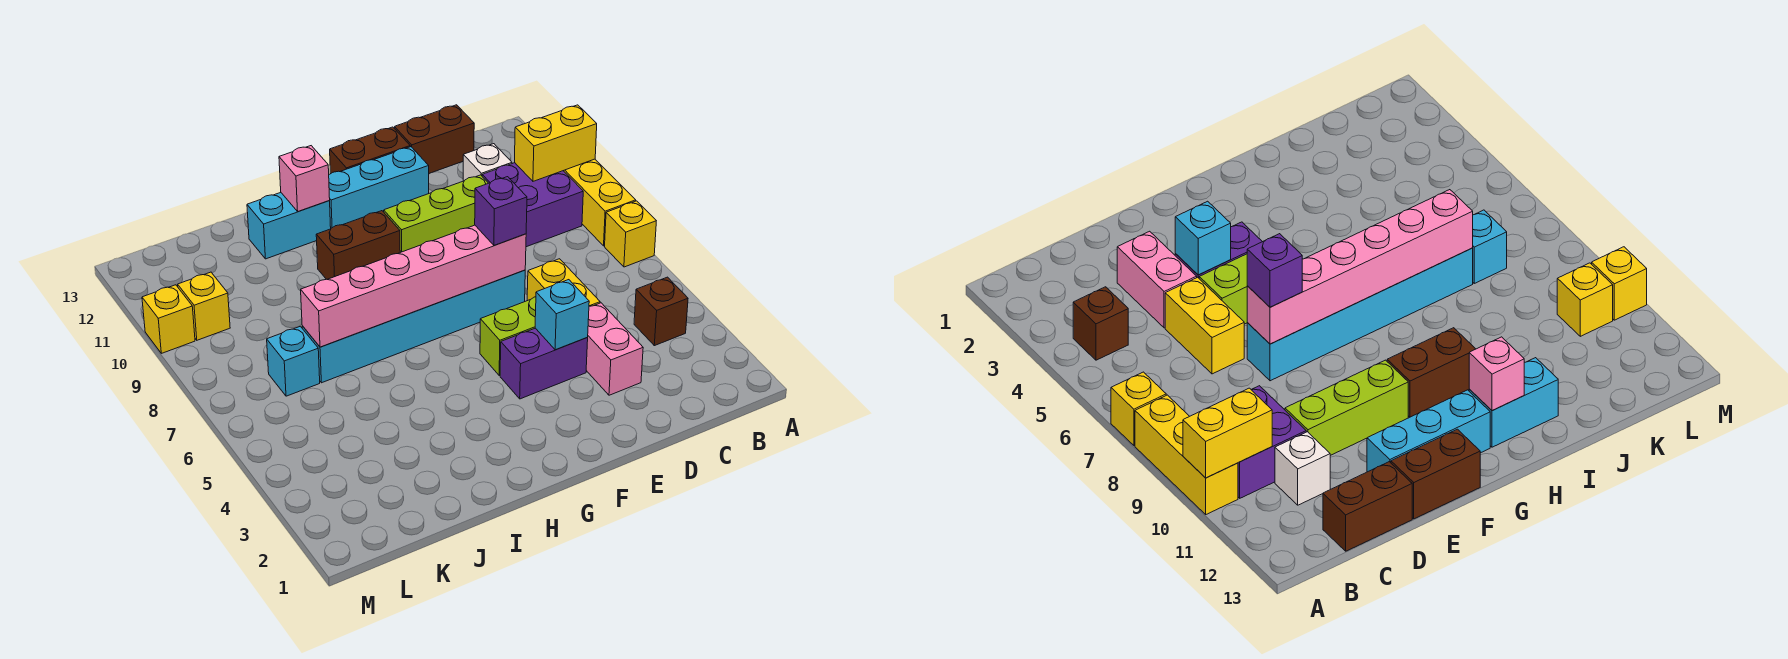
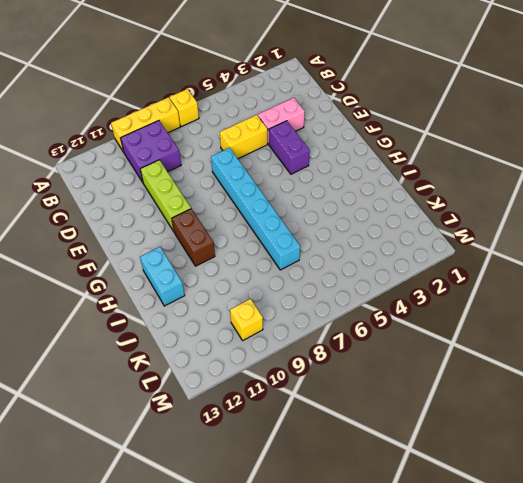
none -> brown brick B4 level 1
none -> white brick C11 level 1
none -> brown brick C13:D13 level 1

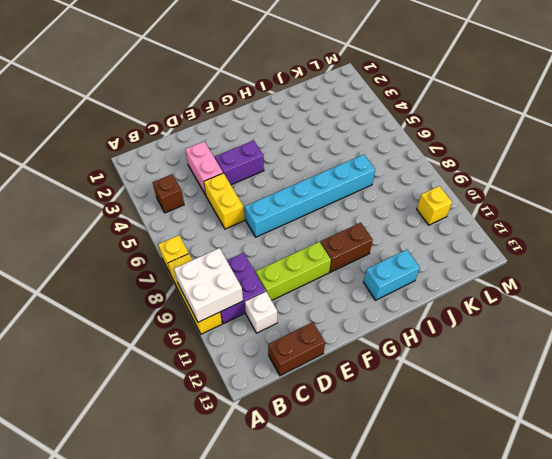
white brick A9:B10 level 2 -> yellow brick A10:B10 level 2
none -> lime brick E5:F5 level 1
none -> cyan brick E12:G12 level 1
none -> brown brick E13:F13 level 1

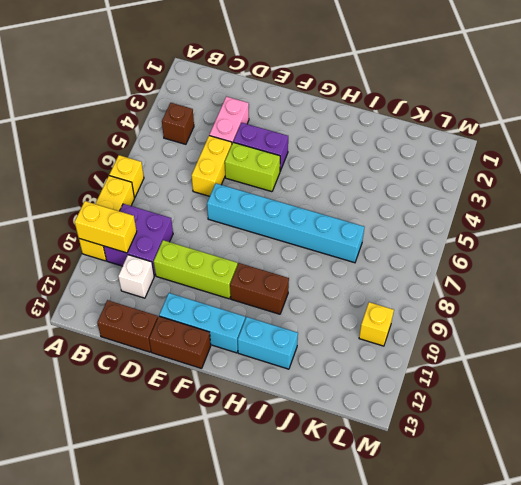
none -> cyan brick K7 level 1
none -> yellow brick M10 level 1
none -> cyan brick E4 level 2

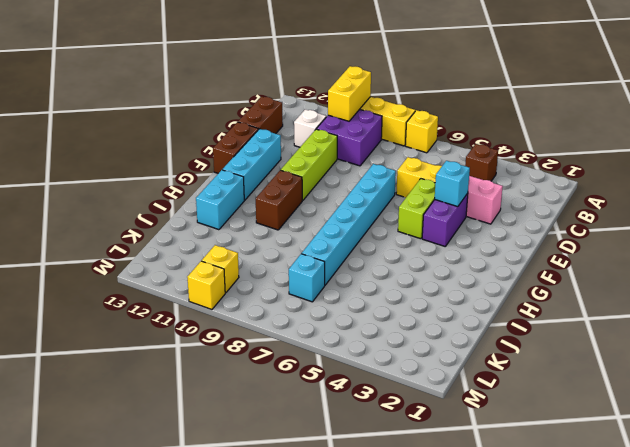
none -> pink brick E7:J7 level 2
none -> pink brick H12 level 2
none -> purple brick E7 level 3

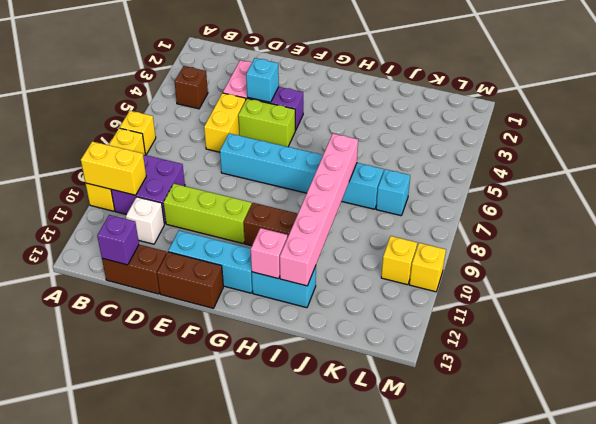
purple brick C13 level 2 -> purple brick E7 level 3
pink brick I7:I12 level 2 -> pink brick E7:J7 level 2

